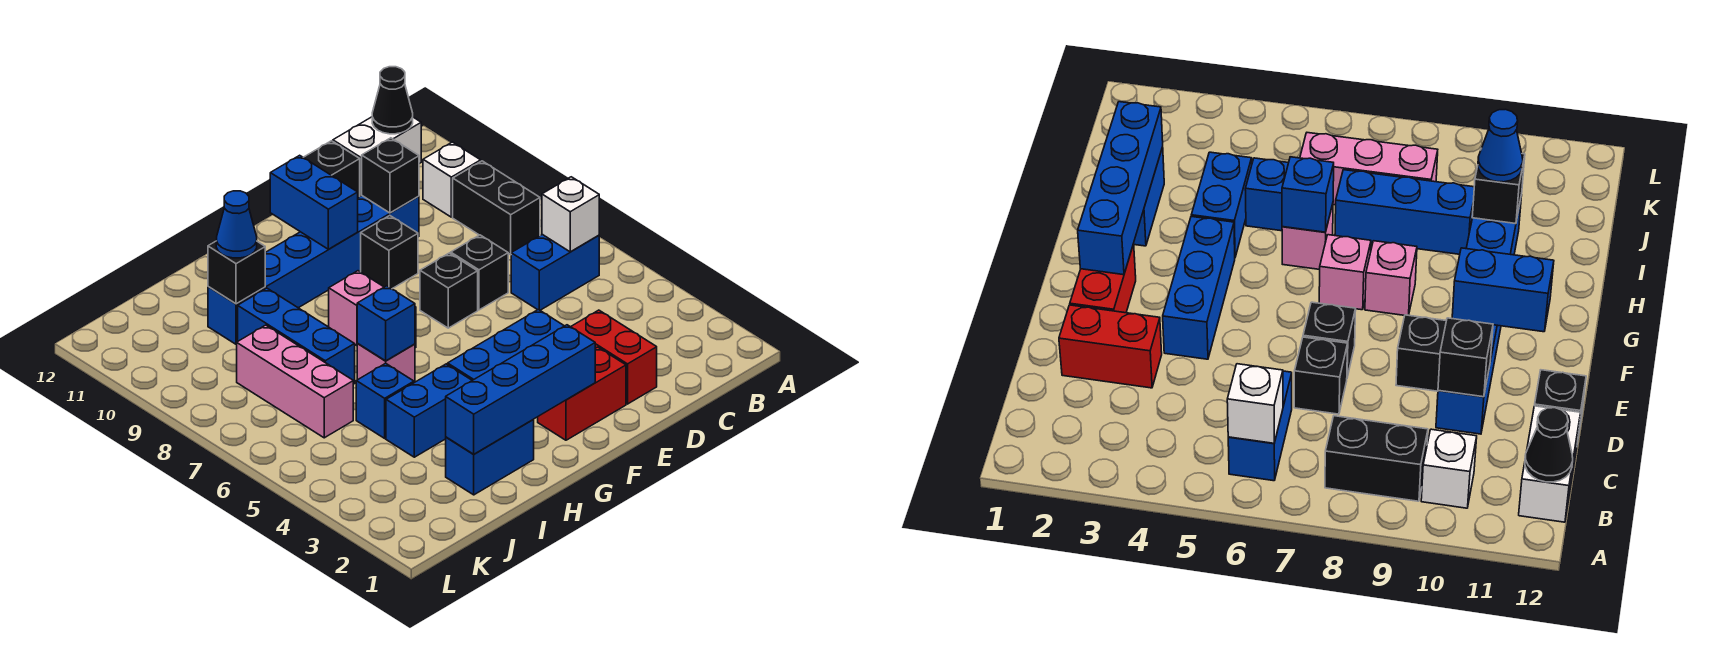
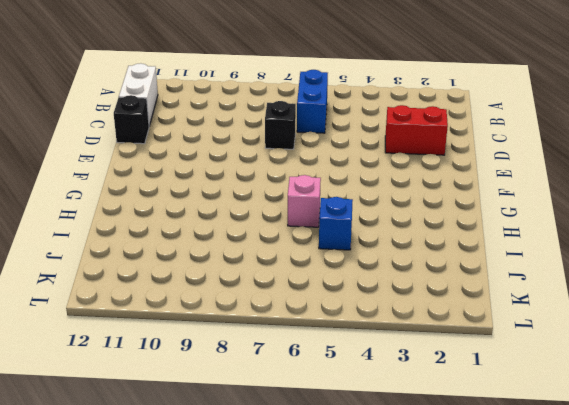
none -> black brick B8:B9 level 1
none -> white brick B10 level 1
none -> blue brick D10:I10 level 1

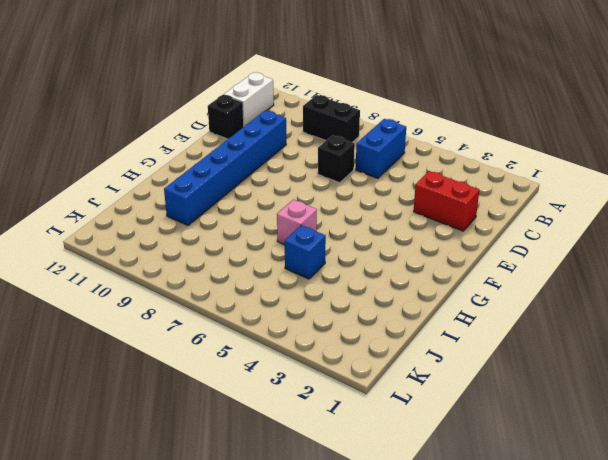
none -> white brick B10 level 1
none -> red brick E2:F2 level 1
none -> blue brick E4:G4 level 1

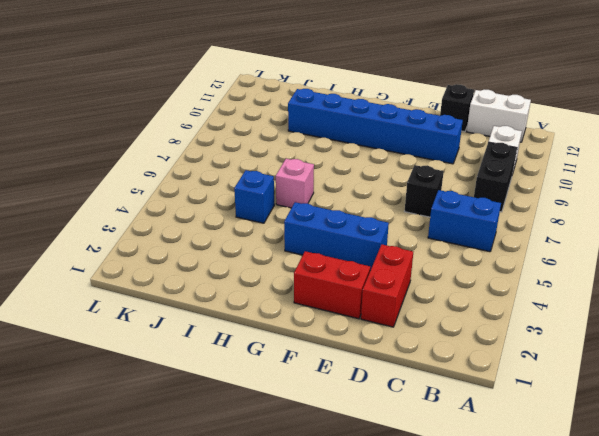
none -> black brick E7 level 1
none -> black brick E9 level 1
none -> pink brick G7 level 1

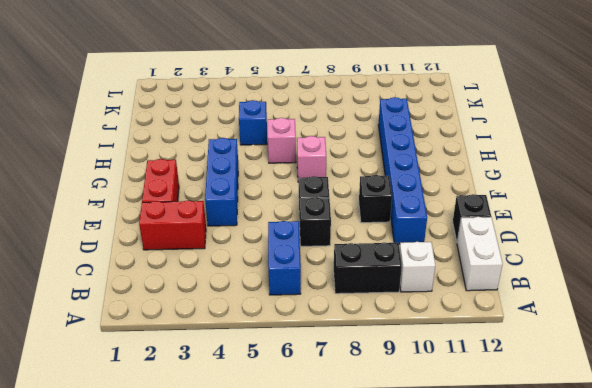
none -> pink brick G8 level 1
none -> blue brick H2:I2 level 1
none -> blue brick H4:I4 level 1

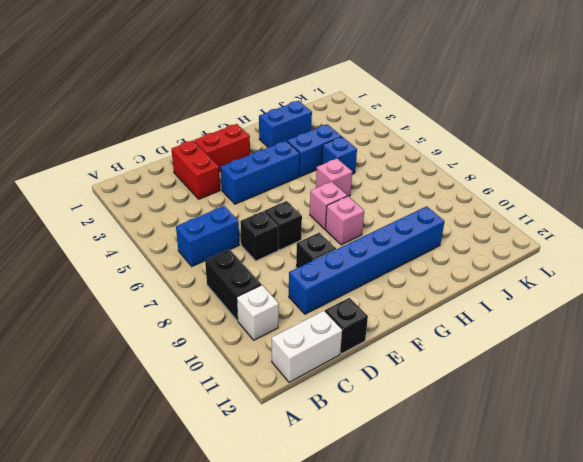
none -> blue brick I7:I9 level 1
none -> pink brick J6:J8 level 1
none -> white brick B6 level 2

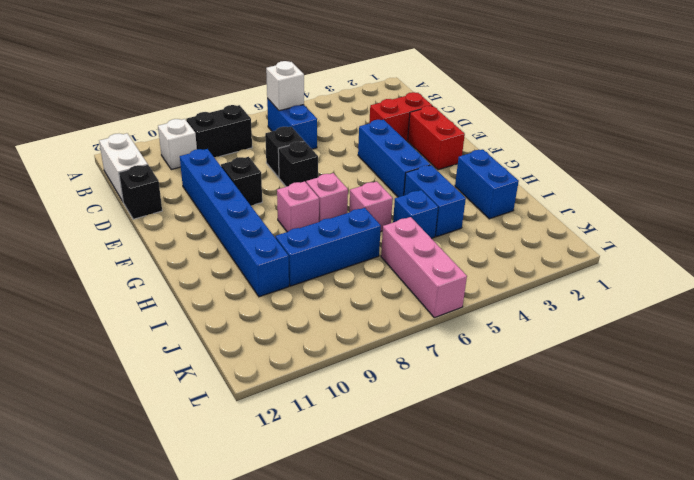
pink brick J6:L6 level 1 -> pink brick J6:J8 level 1
none -> black cone B12 level 2
none -> black brick D10 level 2
none -> blue brick F2:I2 level 2

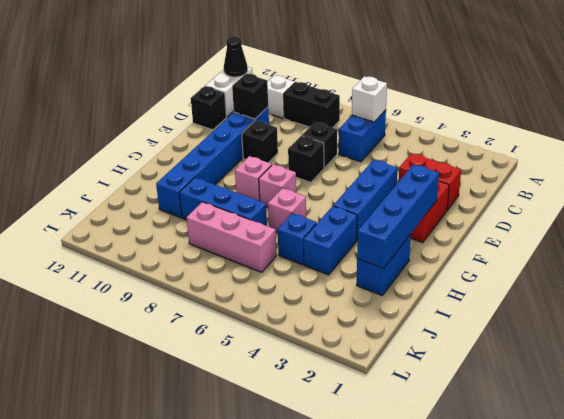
none -> blue brick F10:F11 level 2
none -> blue brick H6 level 2
none -> black brick I10 level 2

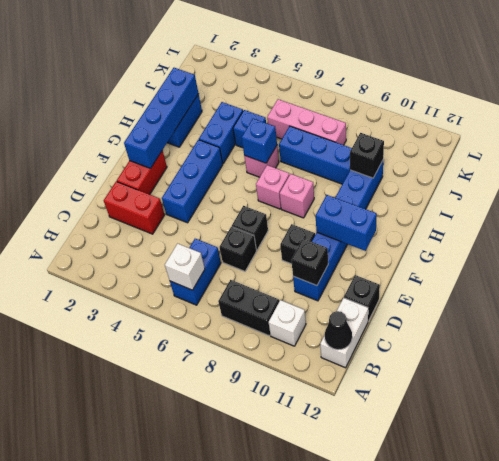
none -> blue cone I10 level 3

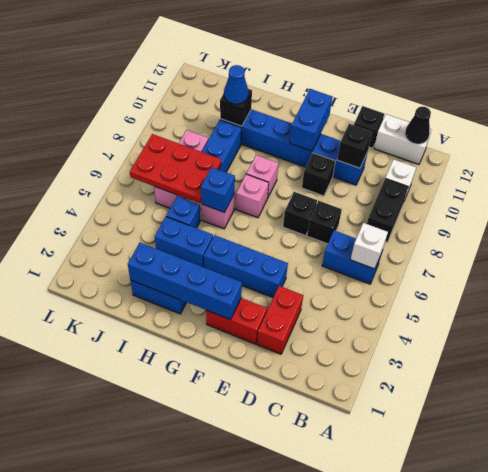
red plate I6:K7 level 2 -> none

